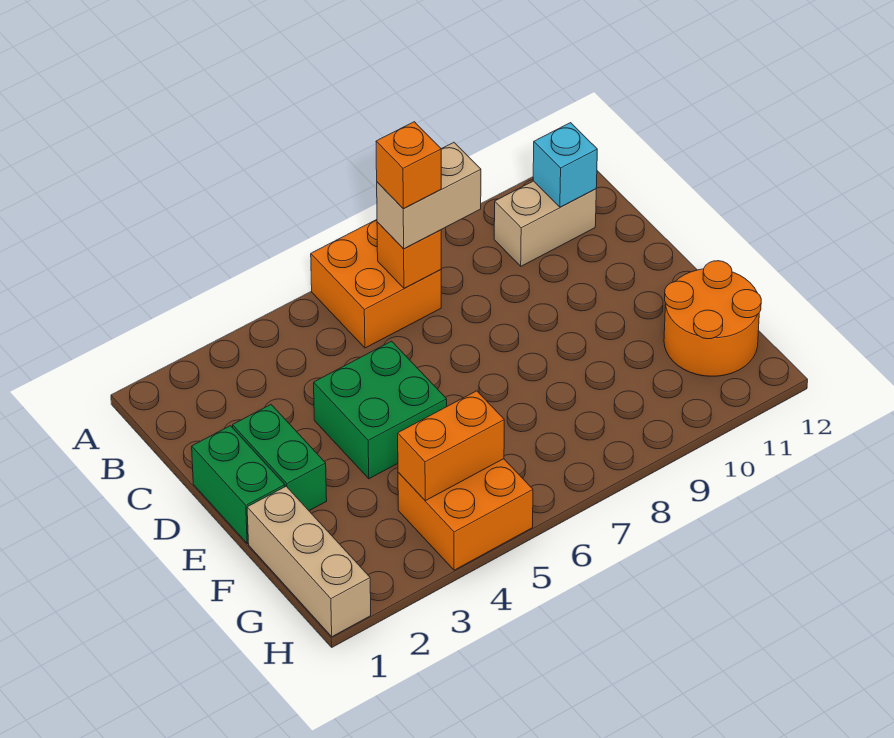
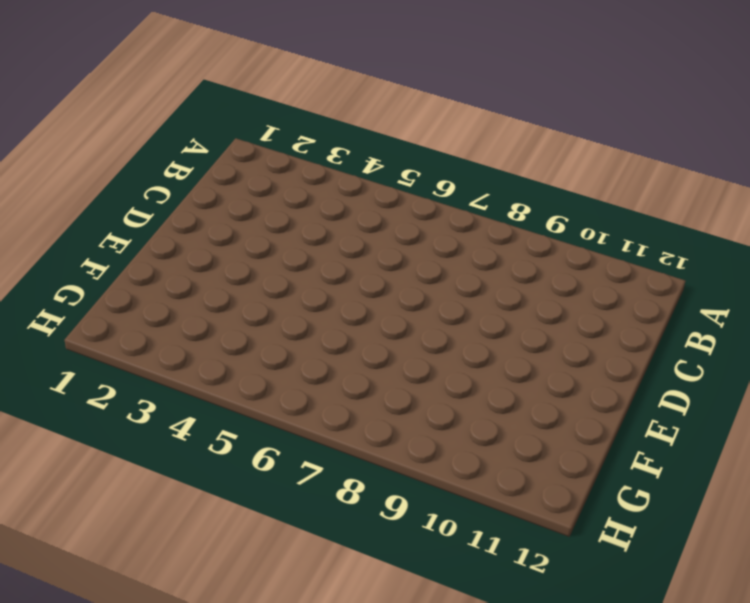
none -> orange brick A6:B7 level 1
none -> tan brick B10:B11 level 1
none -> green brick D1:E1 level 1

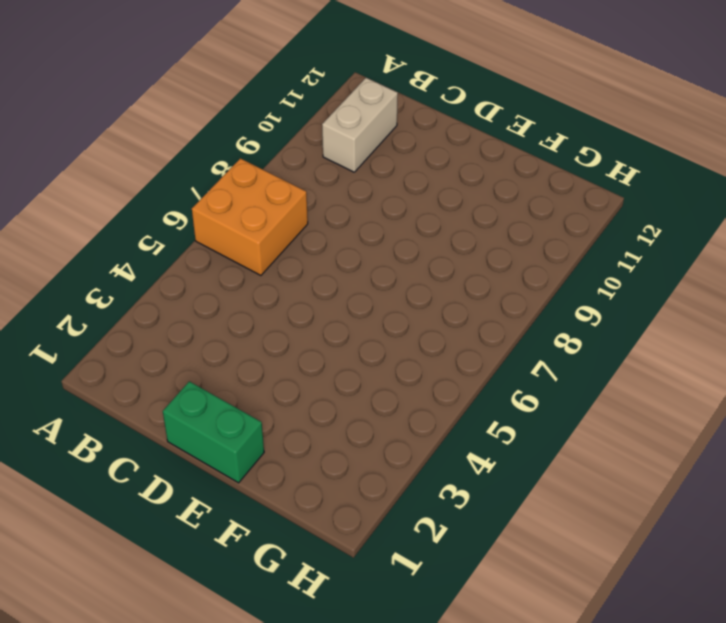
none -> green brick D2:E2 level 1
none -> green brick D4:E5 level 1
none -> tan brick F1:H1 level 1

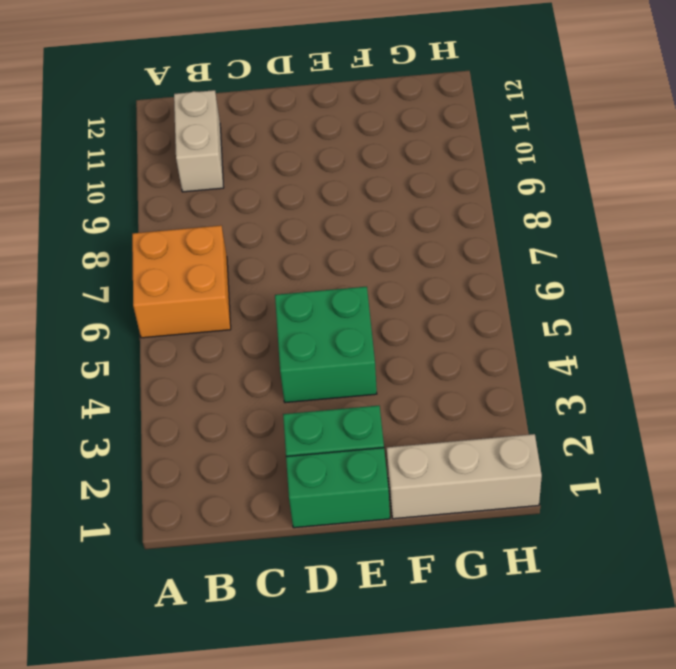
none -> orange round brick F11:G12 level 1
none -> orange brick G4:H5 level 1
none -> orange brick B7 level 2

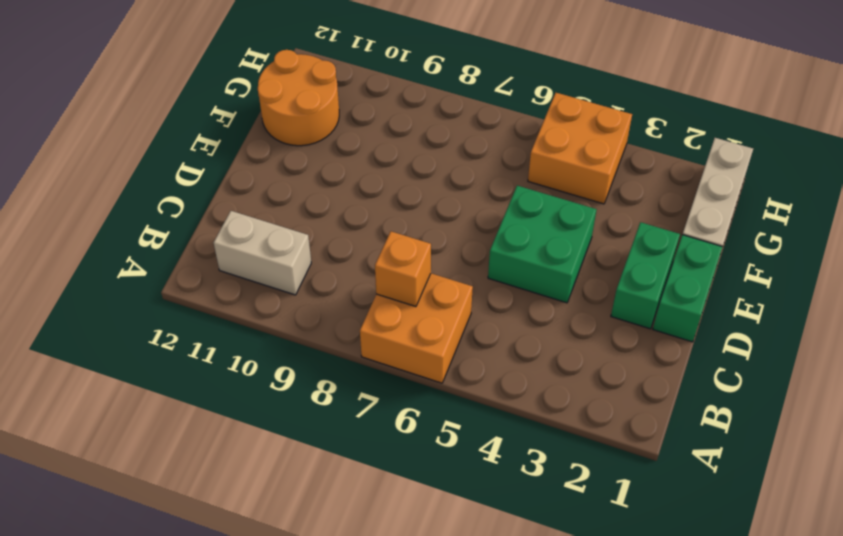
none -> cyan brick B11 level 2
none -> orange brick G4:G5 level 2
none -> tan brick B7:B8 level 3

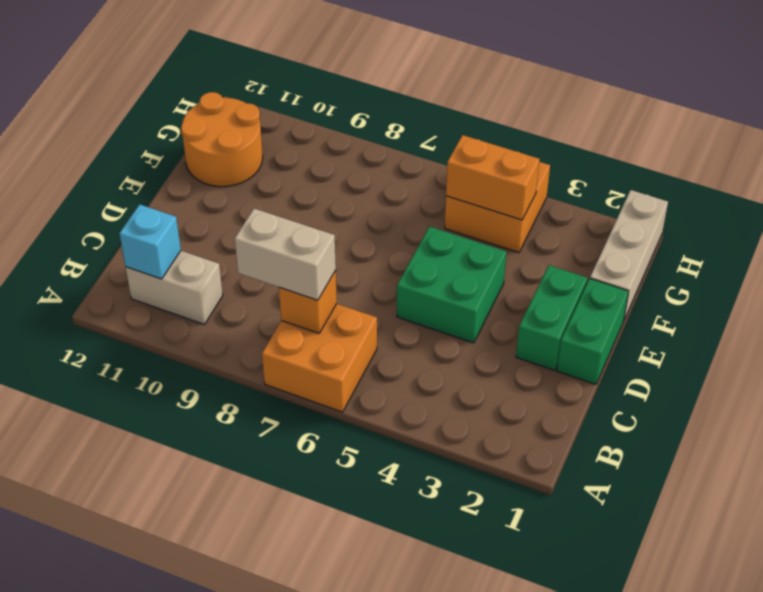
none -> orange brick B7 level 4

